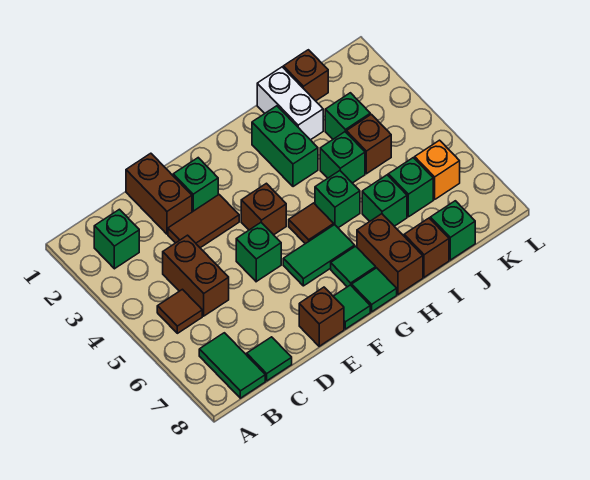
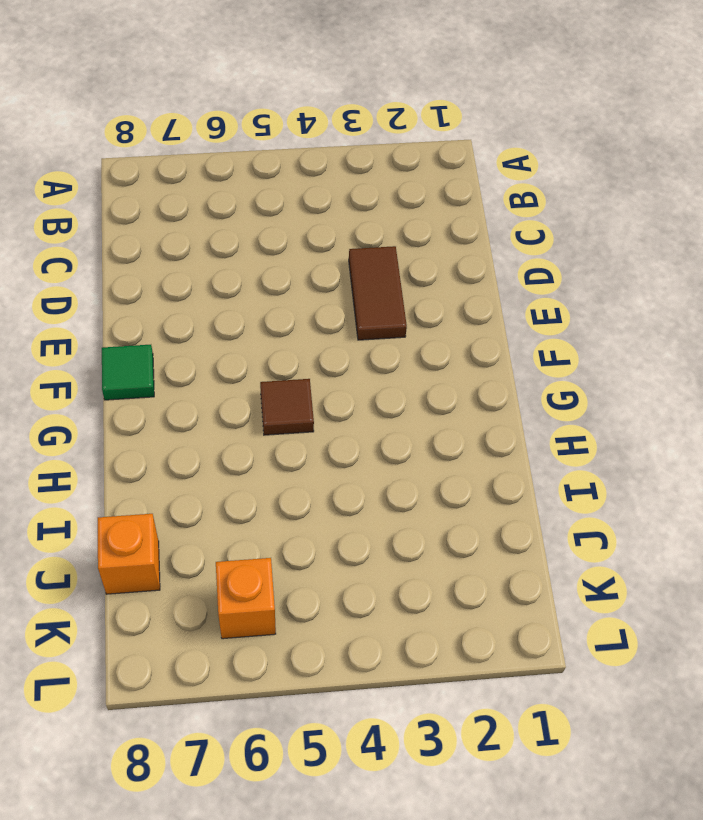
orange brick J8 level 1 -> green brick J8 level 1
none -> green brick B2 level 1
none -> brown tile B5 level 1
none -> green tile B7:B8 level 1

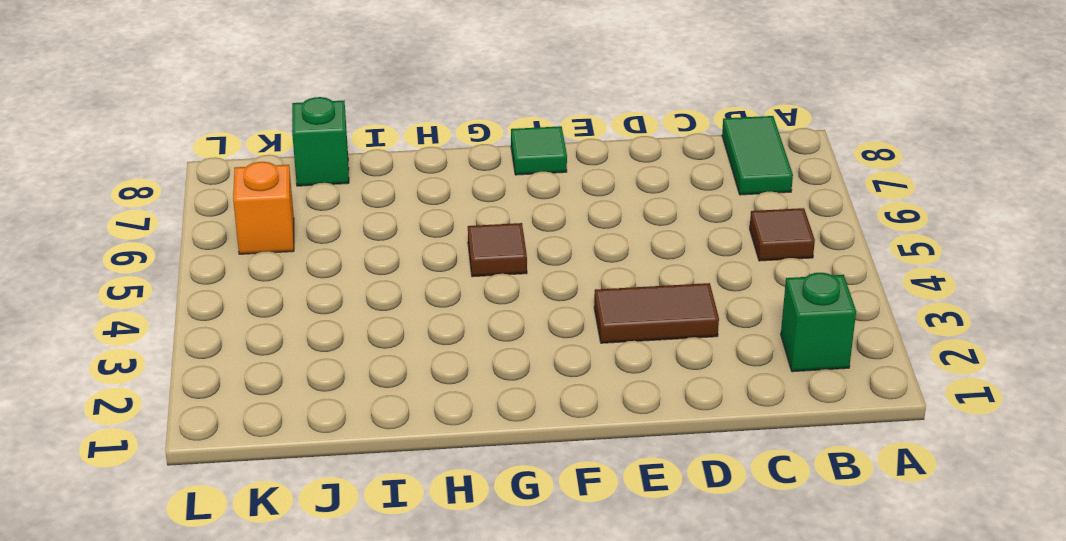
none -> brown brick C4:C5 level 1
none -> green tile C8 level 1
none -> brown brick D1:D2 level 1

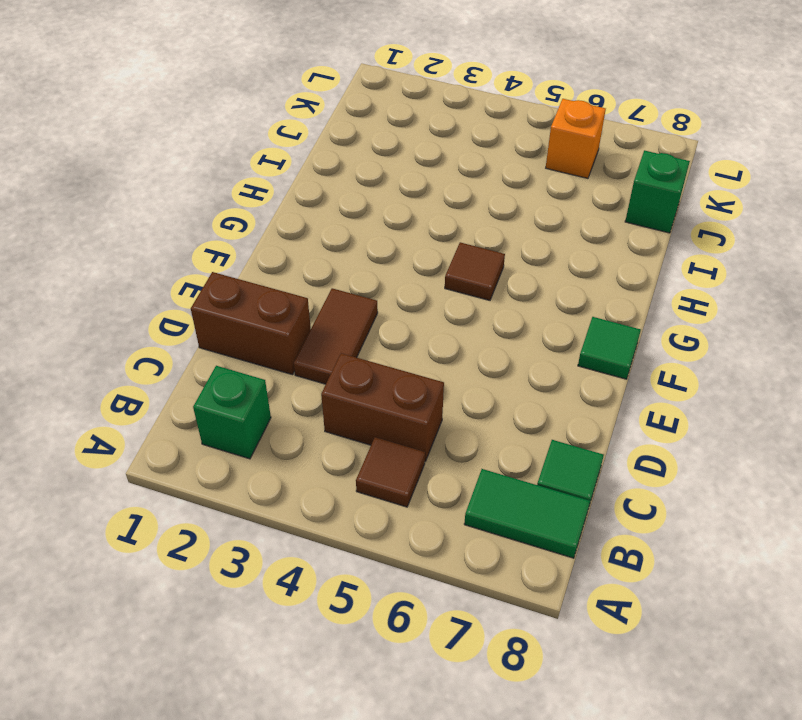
none -> green brick E2 level 1
none -> green brick E5 level 1
none -> brown brick E8 level 1

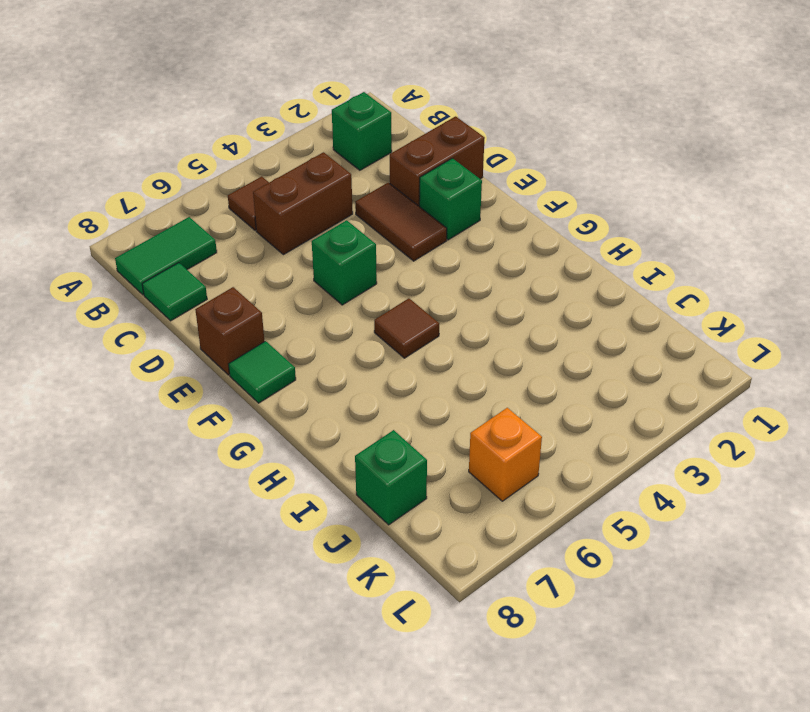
none -> brown brick F4 level 1
none -> green tile F6:G6 level 1
none -> green tile G7 level 1

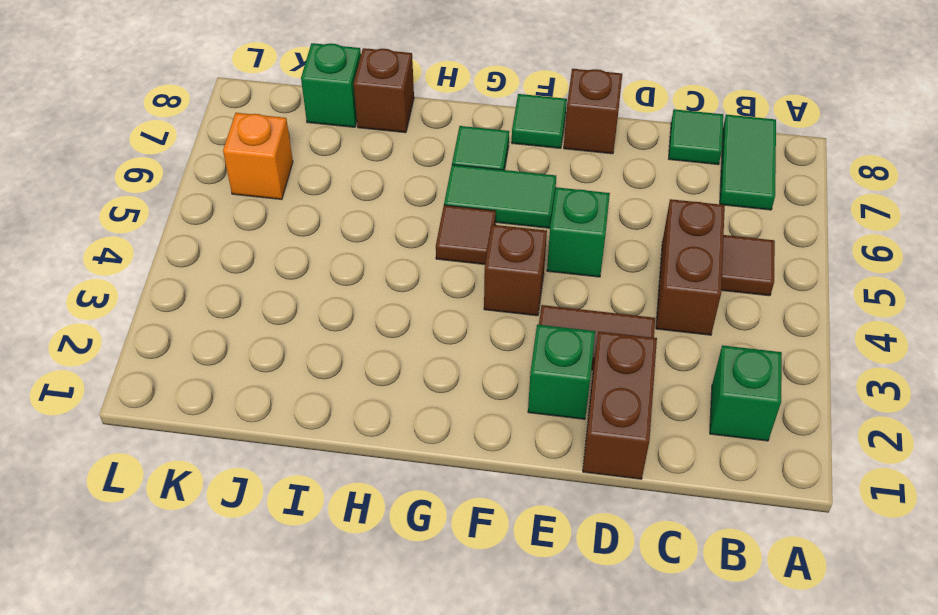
none -> green tile G8 level 1
none -> green brick H2:H3 level 1
none -> green brick H5 level 1

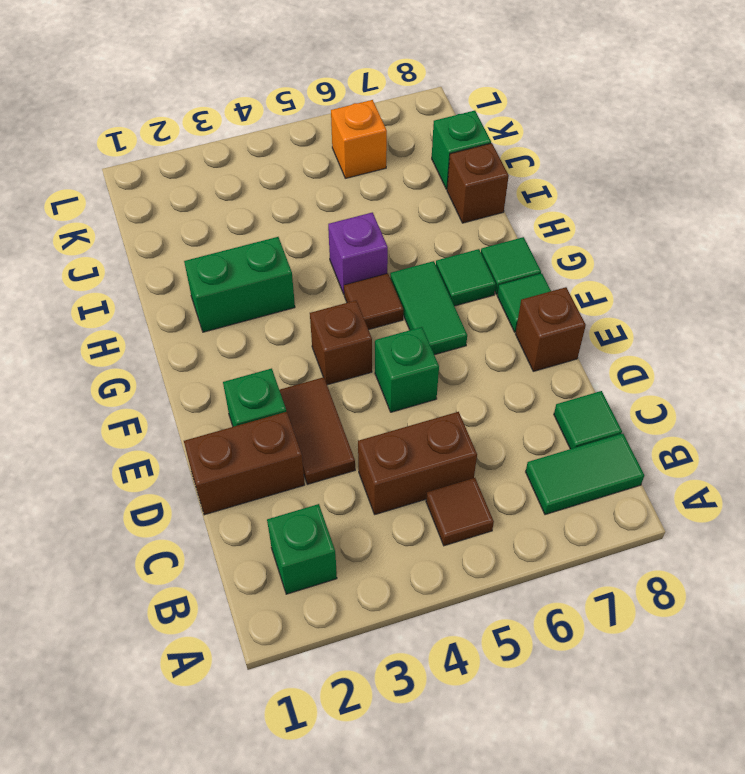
purple brick H5 level 1 -> green brick H5 level 1
none -> brown brick H7:H8 level 1
none -> white brick I1:I2 level 1
none -> green brick I4 level 1

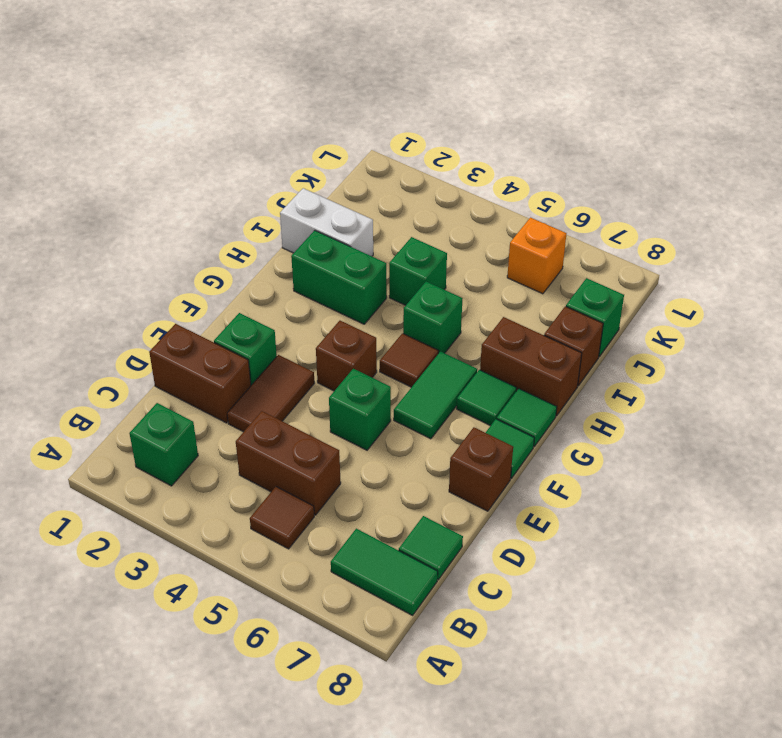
none -> green brick I6 level 1
none -> brown brick J1 level 1
none -> green brick J3 level 1

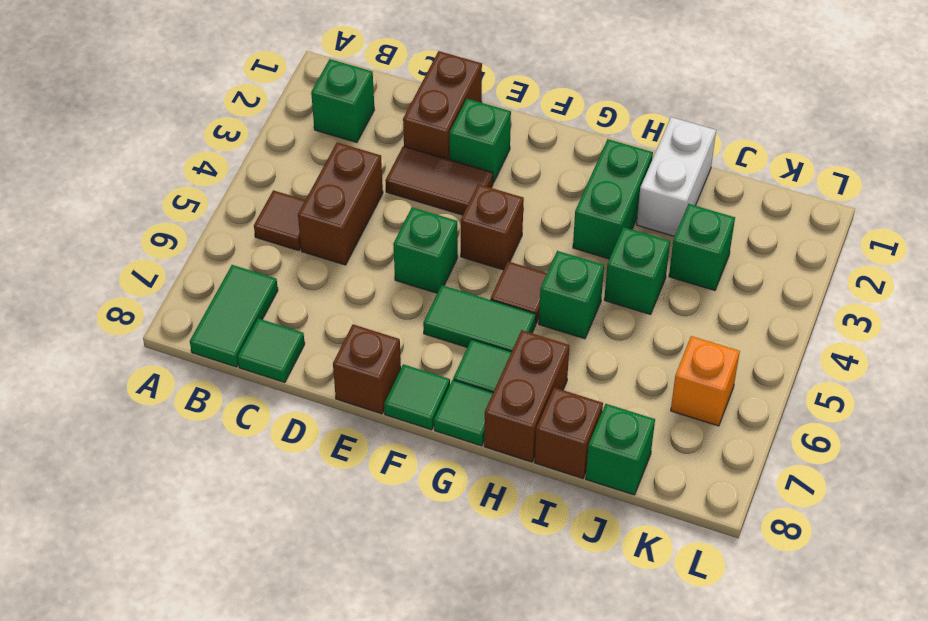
none -> green brick I6 level 1
none -> brown brick J1 level 1
none -> brown brick J4 level 1

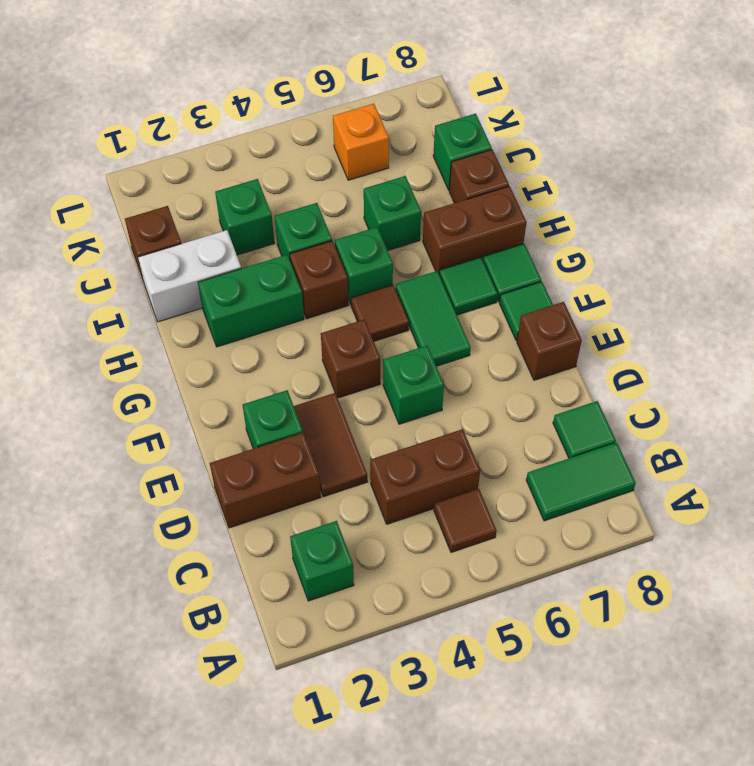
brown brick H4 level 1 -> brown brick J4 level 1
none -> green brick J6 level 1

